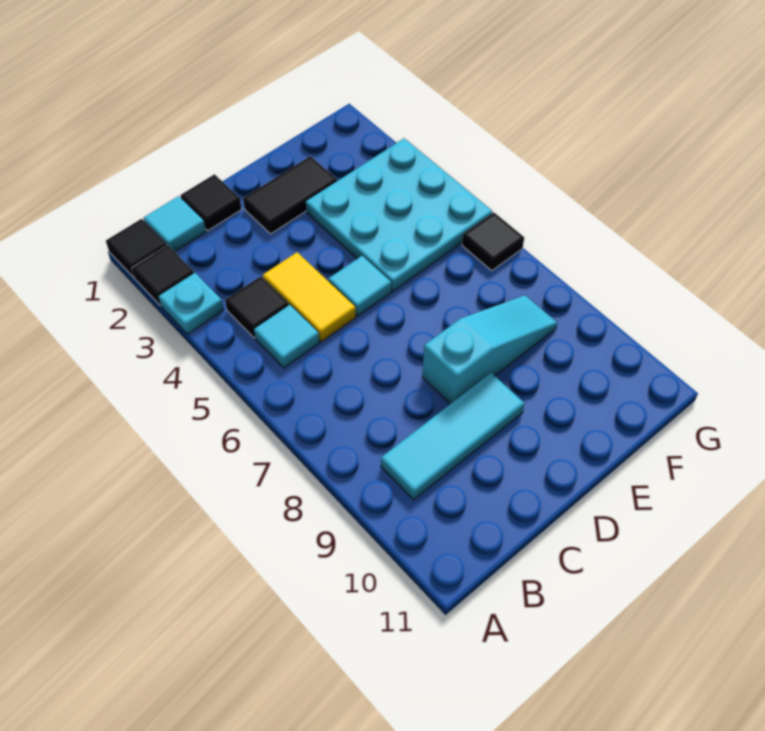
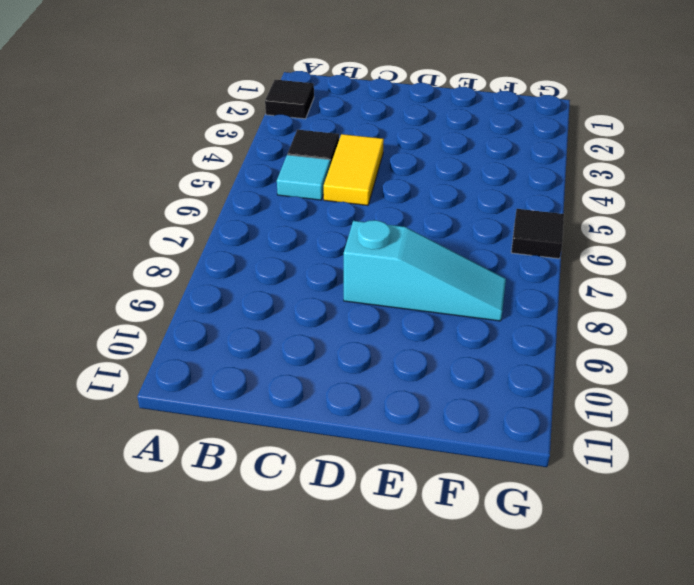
none -> black tile A1 level 1
none -> cyan plate A3 level 1
none -> cyan tile B1 level 1

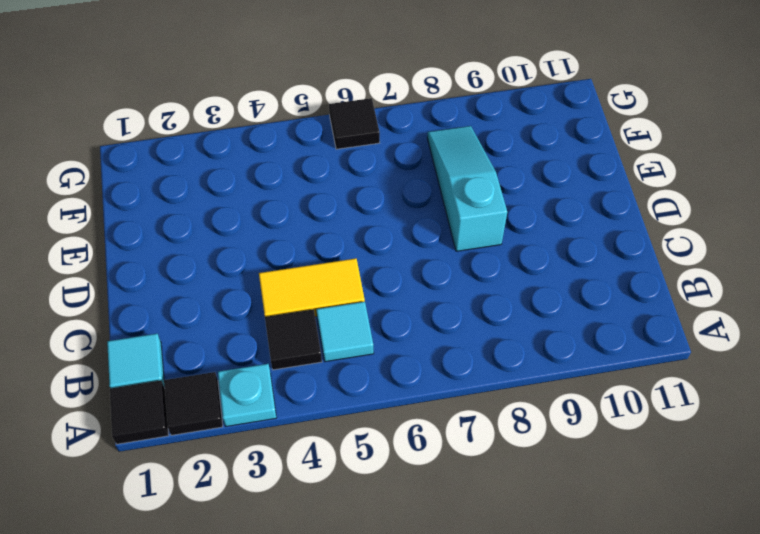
none -> cyan tile B9:D9 level 1
none -> black tile C1 level 1
none -> black tile D2:E2 level 1

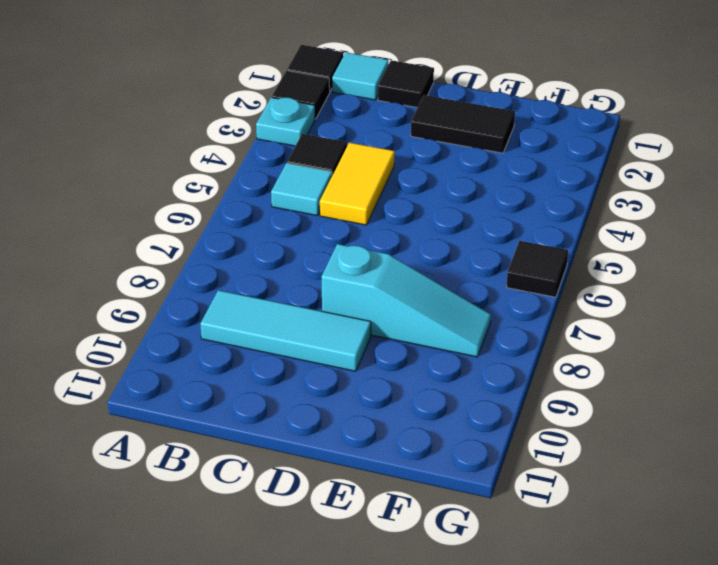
none -> cyan tile D5 level 1
none -> cyan plate E3:G5 level 1

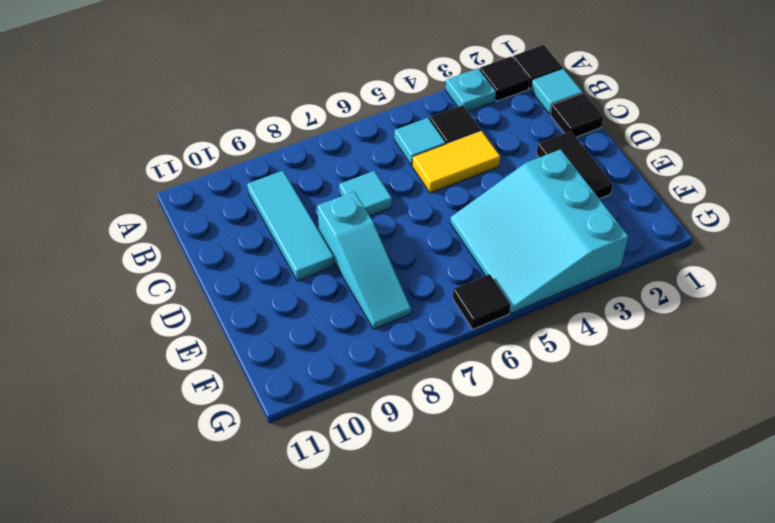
cyan tile C7 level 1 -> cyan tile D5 level 1
cyan slope E3:G5 level 1 top 3 -> cyan plate E3:G5 level 1

